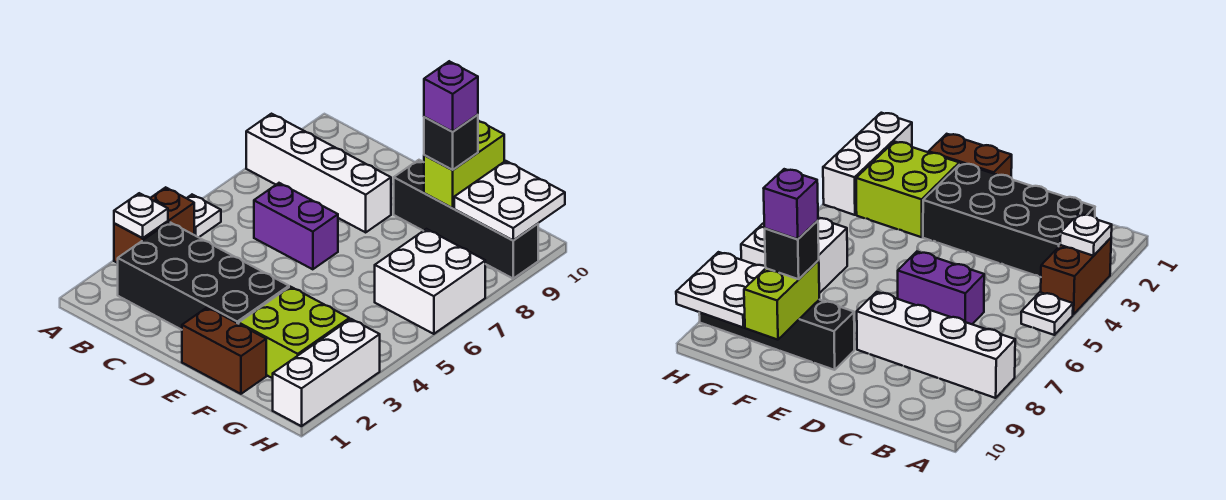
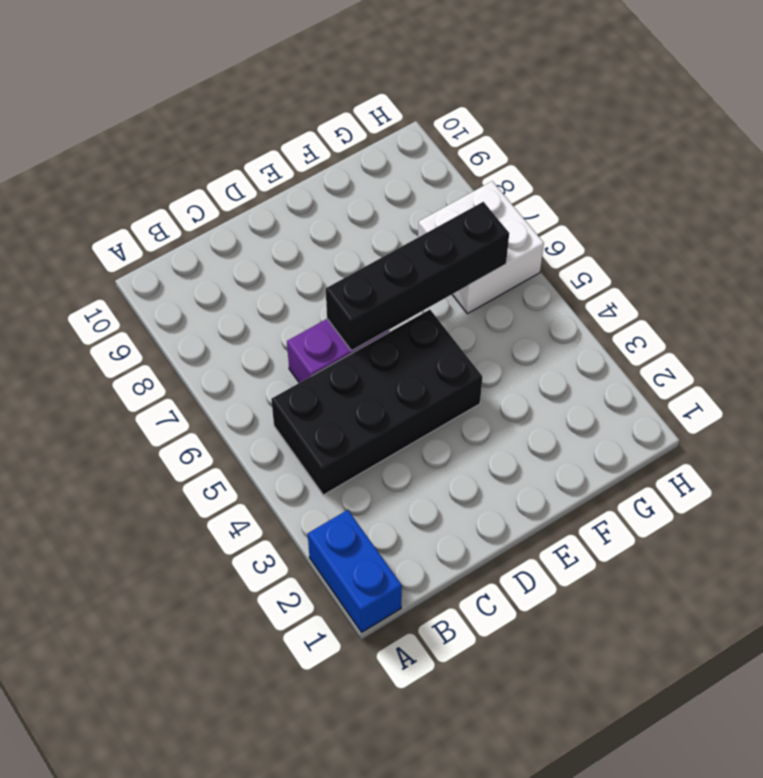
blue brick A1:A2 level 1 -> none
black brick B4:E5 level 1 -> black brick B2:E3 level 1
black brick D6:G6 level 2 -> black brick E9:H9 level 1
none -> brown brick A3:A4 level 1
none -> white plate A5 level 1
none -> white brick A8:D8 level 1

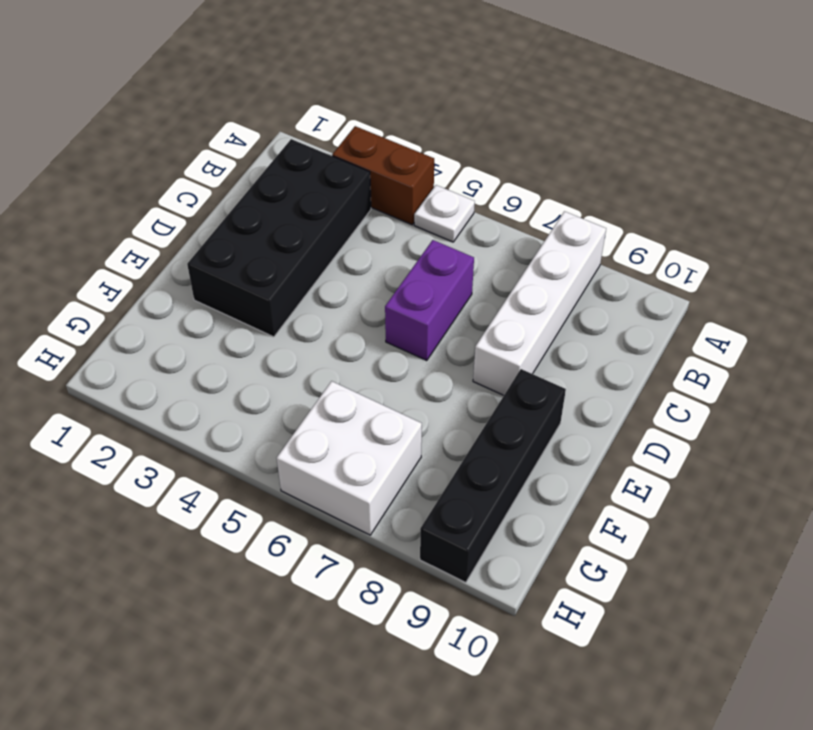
none -> brown brick E1:F1 level 1
none -> lime brick F2:G3 level 1
none -> white brick H1:H3 level 1

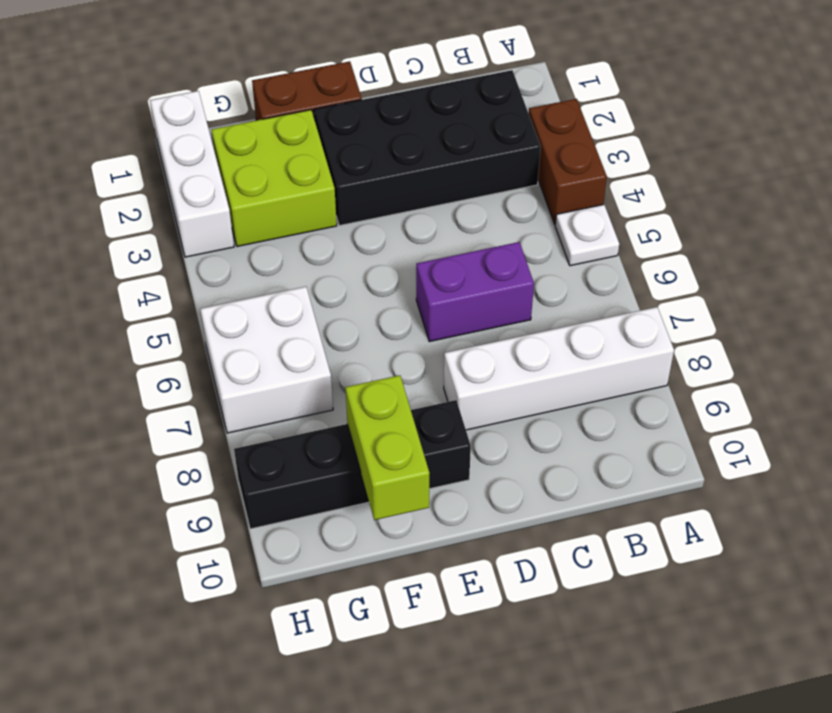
none -> white plate A3 level 2
none -> white plate G9:H10 level 2
none -> black brick F9 level 3

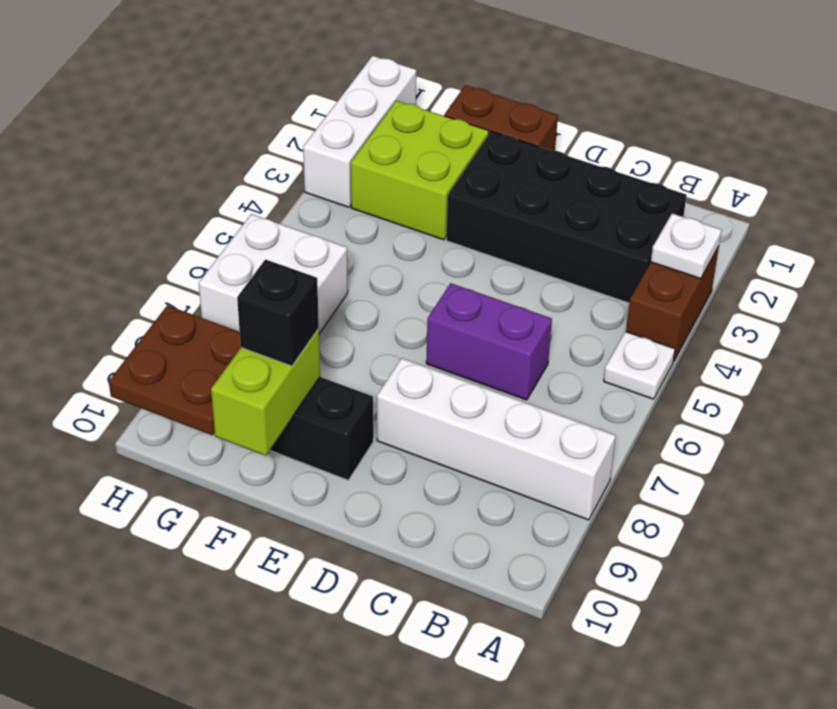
brown plate G9:H10 level 2 -> white plate G9:H10 level 2
none -> purple brick F9 level 4

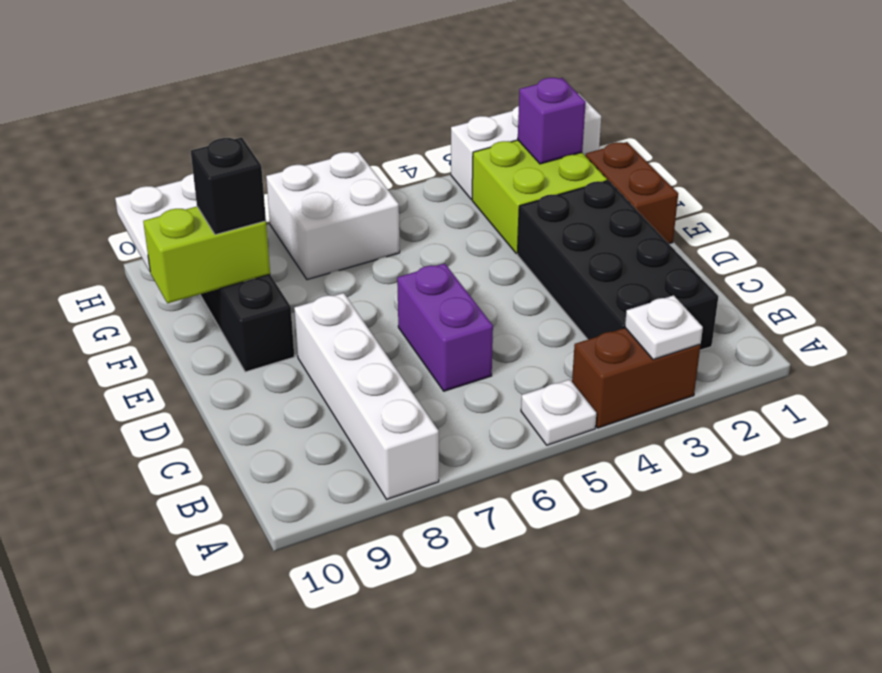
purple brick G2 level 2 -> purple brick F9 level 4

